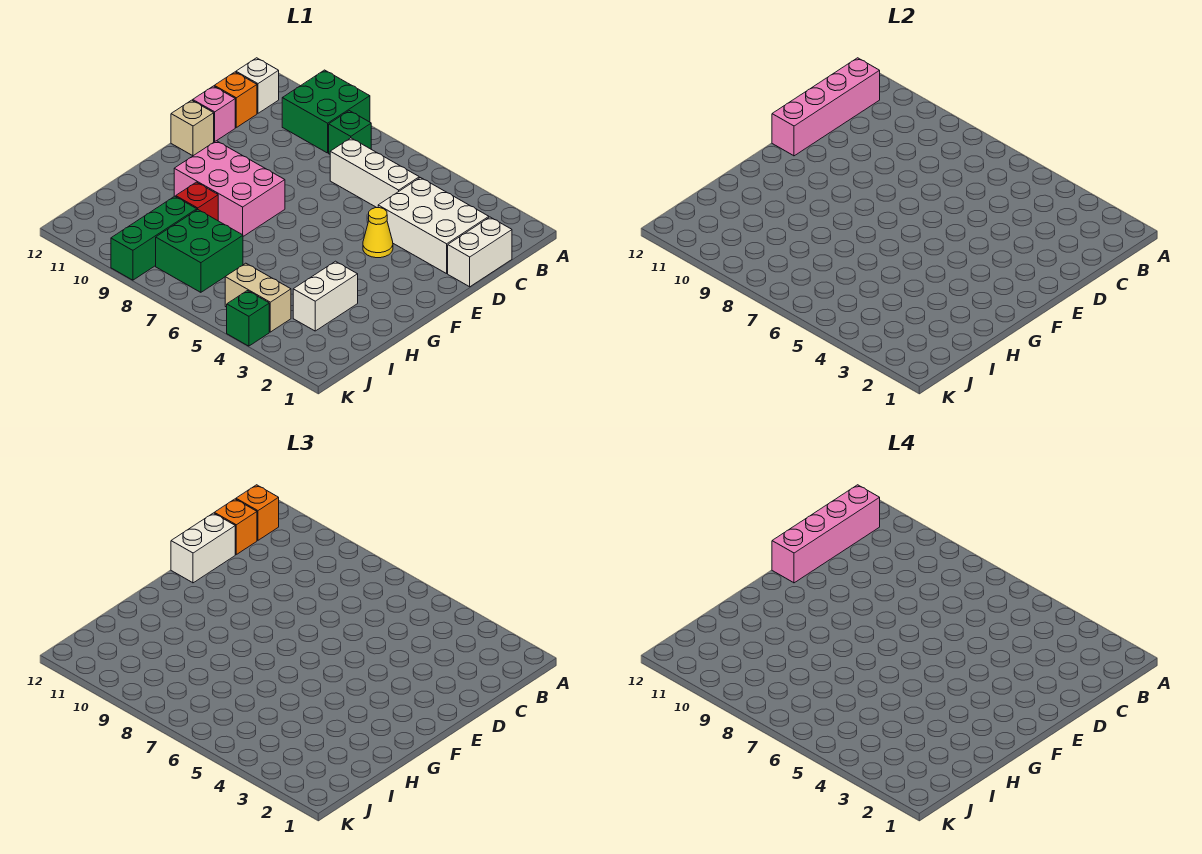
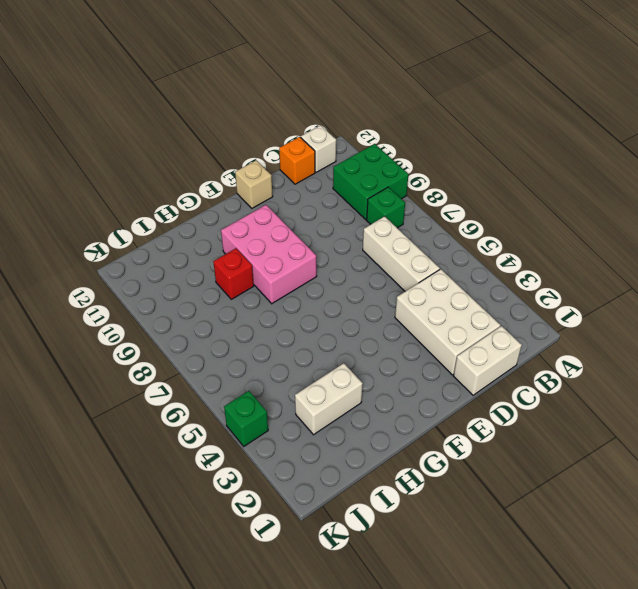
none -> pink brick D12 level 1
none -> yellow cone E4 level 1
none -> green brick I7:J8 level 1

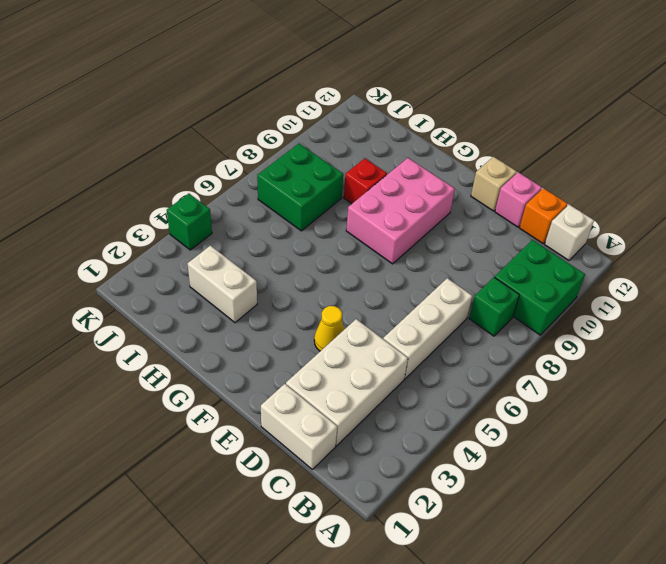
none -> green brick I9:K9 level 1
none -> tan brick J4:J5 level 1
none -> pink brick B12:E12 level 2

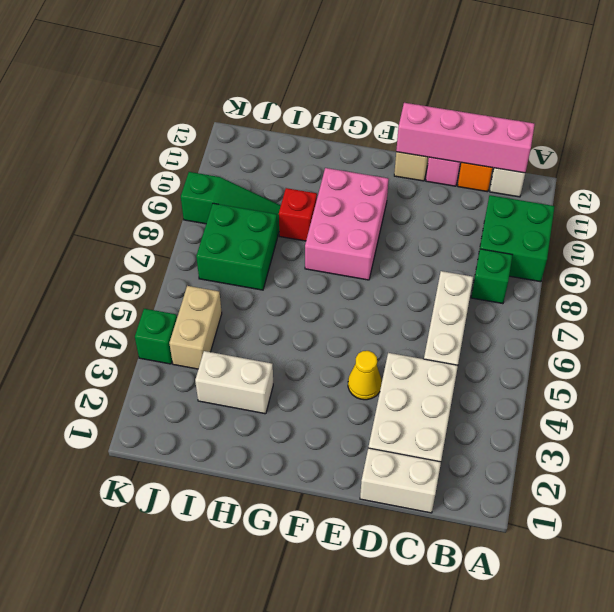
green slope I9:K9 level 1 top K -> green brick I9:K9 level 1
none -> orange brick B12 level 3
none -> orange brick C12 level 3
none -> white brick D12:E12 level 3

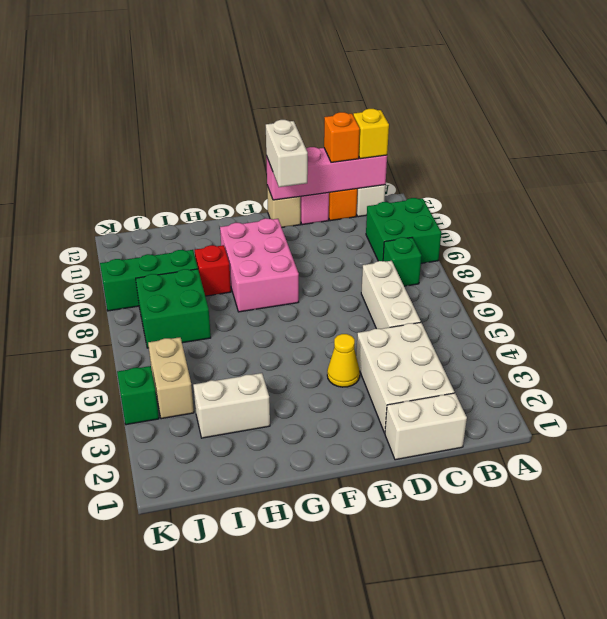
yellow brick B12 level 3 -> orange brick B12 level 3
white brick E11:E12 level 3 -> white brick D12:E12 level 3
none -> pink brick B12:E12 level 4

